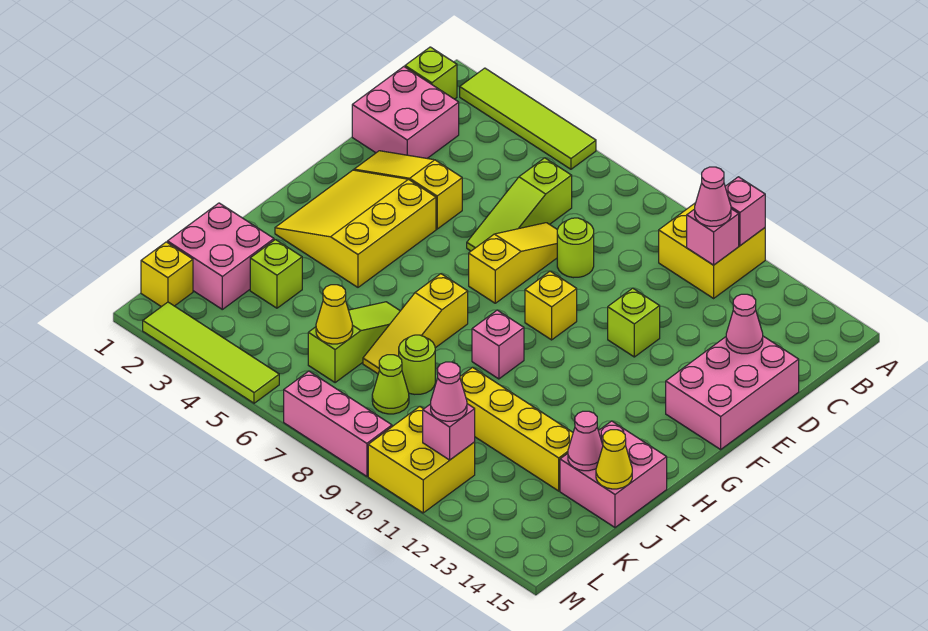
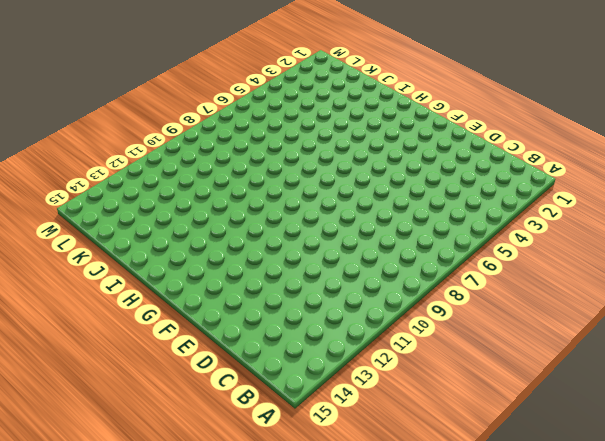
none -> lime tile A2:A5 level 1
none -> yellow brick A10:B11 level 1
none -> lime brick B1 level 1
none -> pink brick C1:D2 level 1

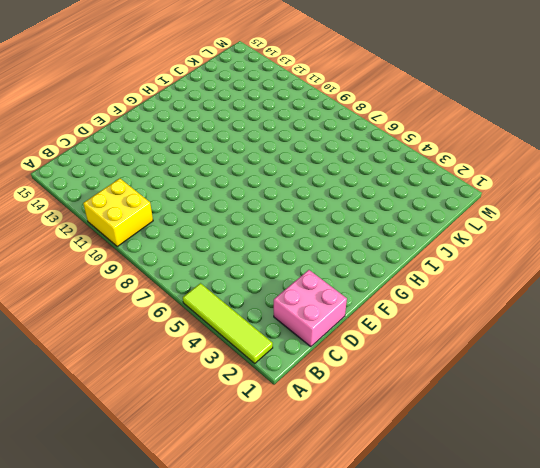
none -> lime brick B1 level 1
none -> lime slope C6:E6 level 1 top C
none -> yellow slope D7:F7 level 1 top F
none -> lime round brick D8 level 1

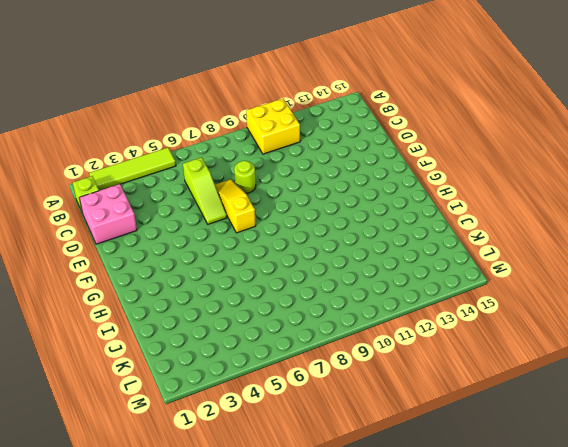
none -> pink brick D14:F15 level 1
none -> yellow slope E2:E4 level 1 top 4
none -> lime brick E11 level 1
none -> yellow slope F2:H4 level 1 top 4

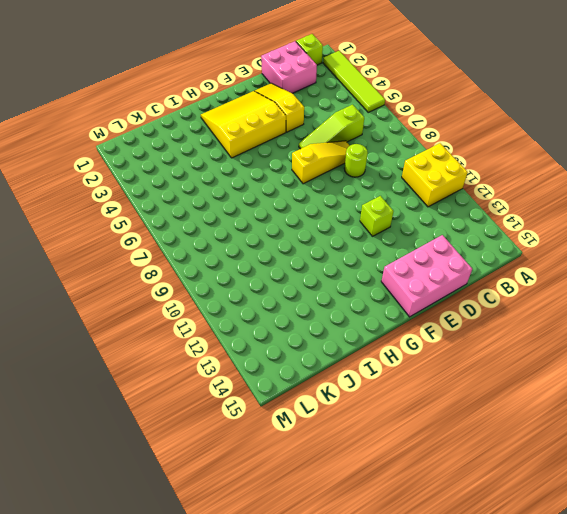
none -> yellow brick F9 level 1
none -> yellow slope H7:J7 level 1 top H
none -> pink brick H9 level 1
none -> lime slope I6:K6 level 1 top K

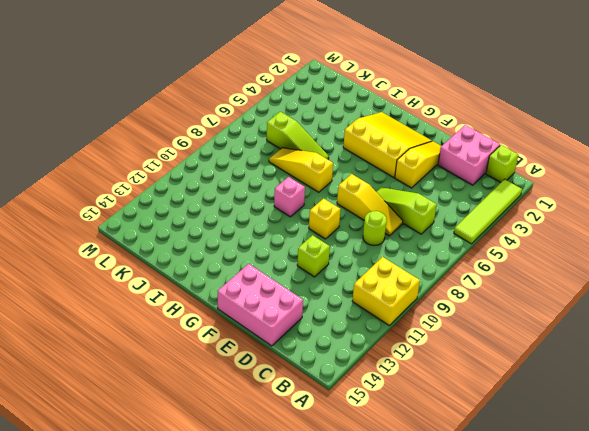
none -> pink brick I14:J15 level 1
none -> pink brick J1:K2 level 1
none -> lime brick J3 level 1
none -> lime round brick J8 level 1

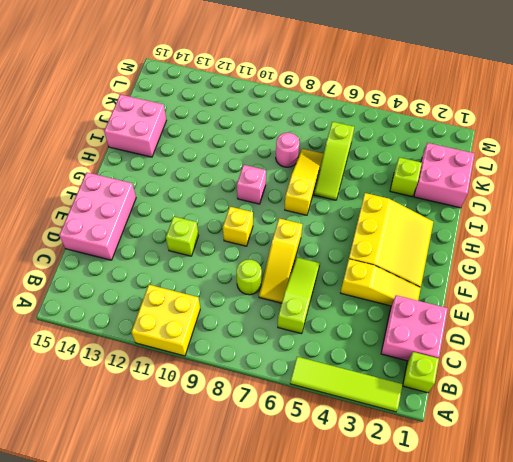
pink round brick J8 level 1 -> lime round brick J8 level 1
none -> yellow brick J10:J13 level 1
none -> lime cone K8 level 1
none -> yellow brick L1 level 1
none -> yellow brick L10:M11 level 1

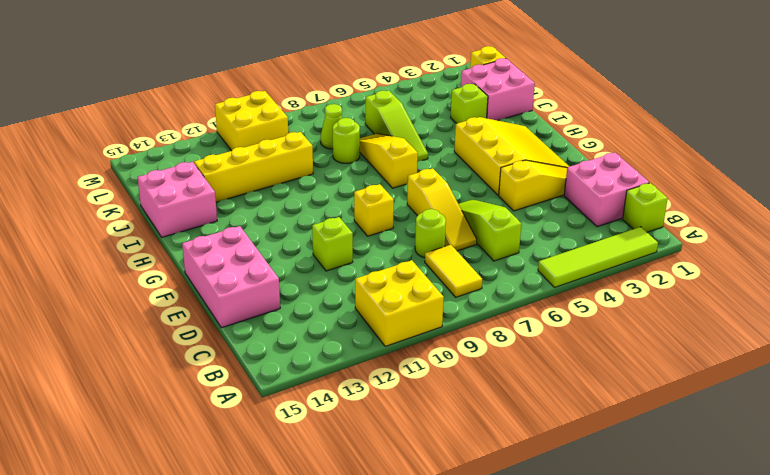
yellow tile B8:C8 level 1 -> none
none -> pink brick H9 level 1
none -> lime tile M2:M5 level 1
none -> pink brick M7:M9 level 1
none -> pink brick A11 level 2

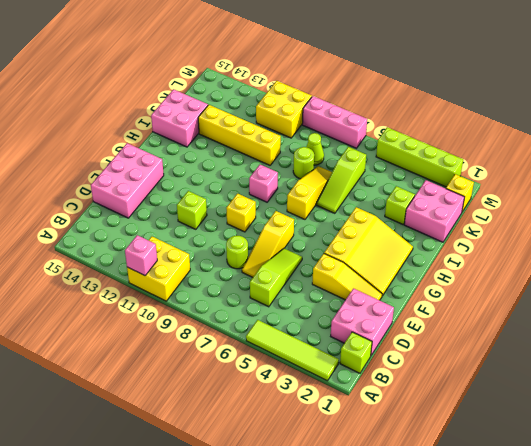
lime brick M2:M5 level 1 -> lime tile M2:M5 level 1
none -> pink brick B11 level 2
none -> pink cone D14 level 2
none -> pink cone J14 level 2
none -> yellow cone J15 level 2

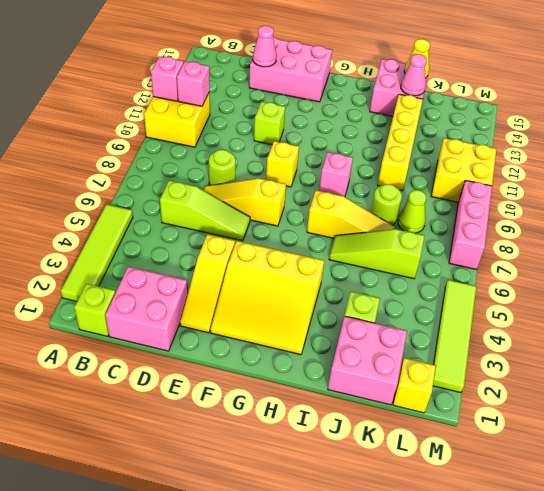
none -> yellow cone K6 level 2
none -> pink brick L11 level 2
none -> pink cone B11 level 3
none -> pink cone L11 level 3

